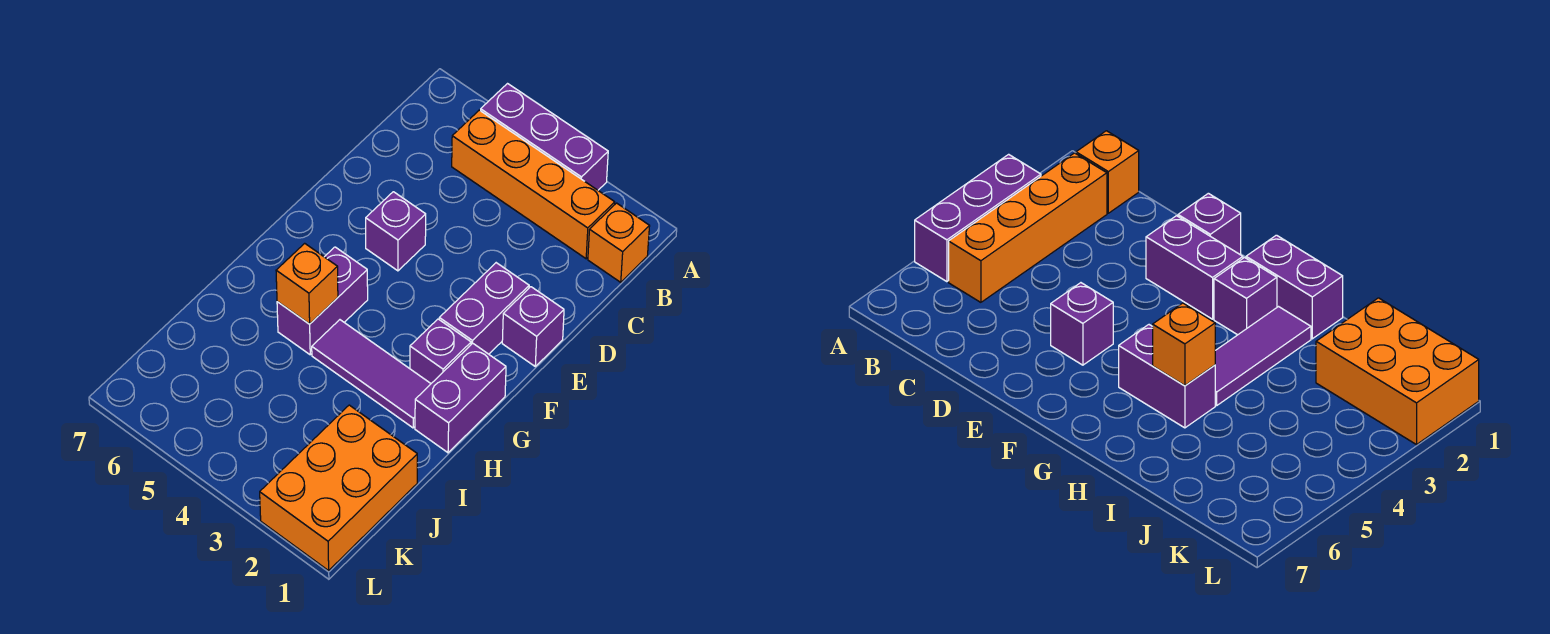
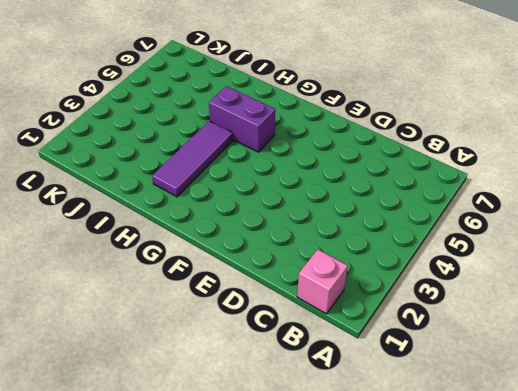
pink brick B1 level 1 -> orange brick B1 level 1
none -> purple brick A3:A5 level 1
none -> orange brick B2:B5 level 1
none -> purple brick E1 level 1

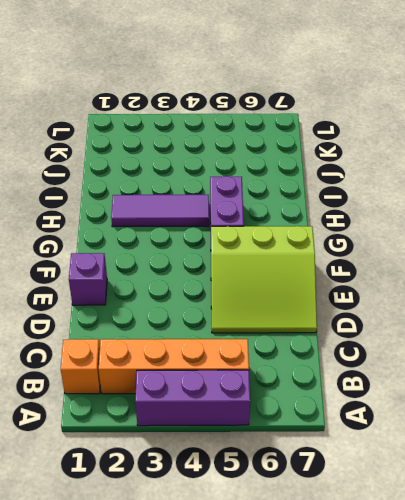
lime slope D5:F7 level 1 top F -> purple brick E5 level 1
none -> purple brick E2:F2 level 1
none -> purple brick G1:H1 level 1
none -> purple brick G2 level 1

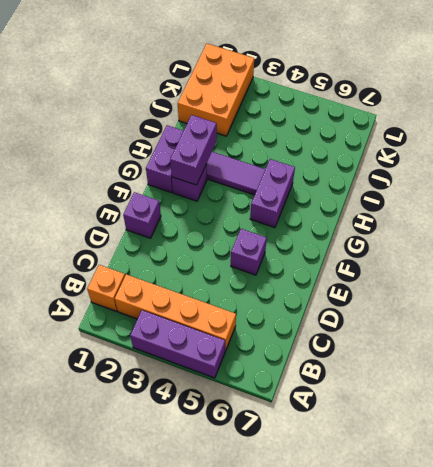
purple brick G2:H2 level 2 -> purple brick E2:F2 level 1
none -> orange brick H5 level 2

